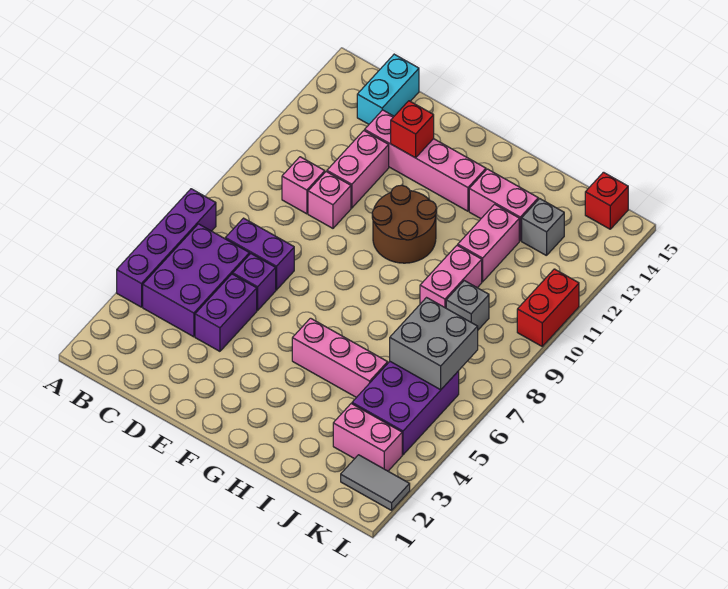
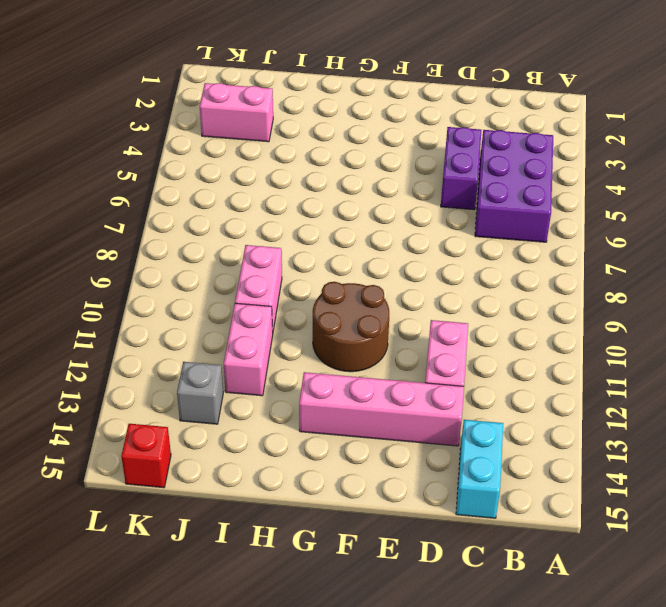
none -> purple brick A4:A7 level 1
none -> purple brick C7:D7 level 1
none -> pink brick C10 level 1

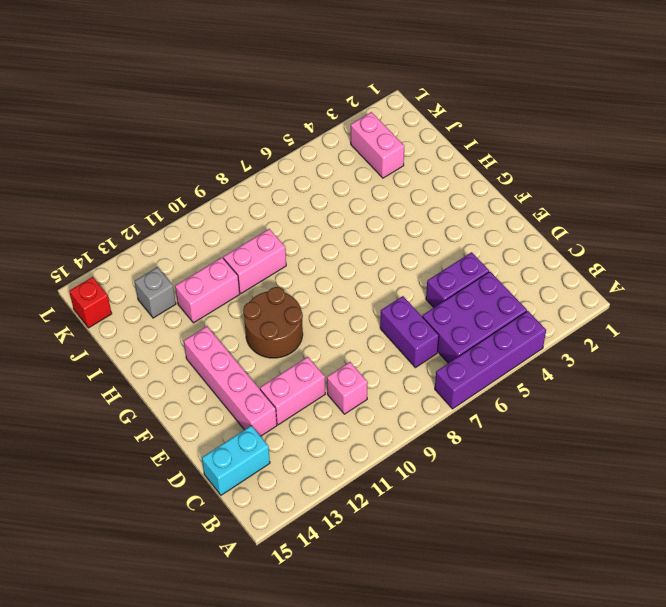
none -> purple brick D6 level 1
none -> pink brick D10 level 1
none -> pink brick G5:I5 level 1

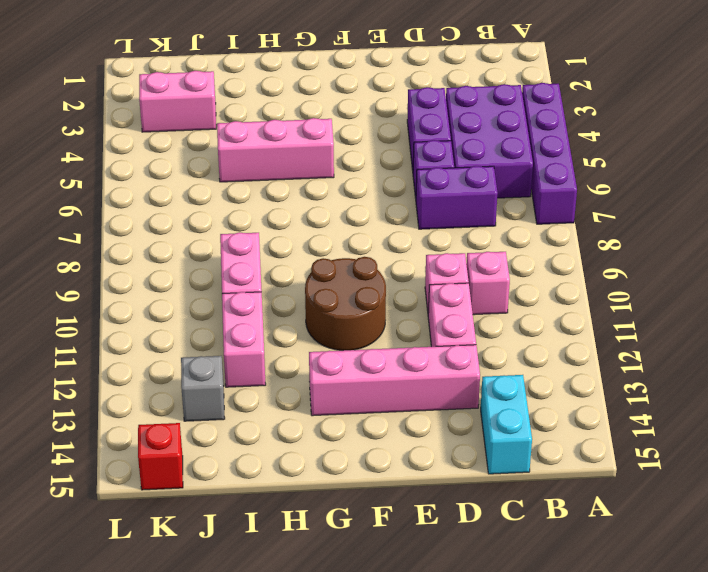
none -> pink brick H13:I13 level 1
none -> purple brick J4:K6 level 1
none -> grey brick J9 level 1

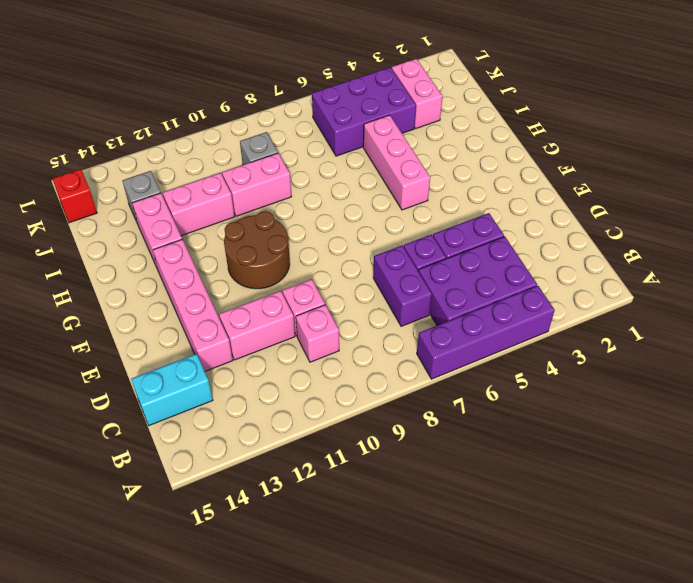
none -> grey tile K2:L2 level 1
none -> red brick L10:L11 level 1
none -> red brick E13 level 2

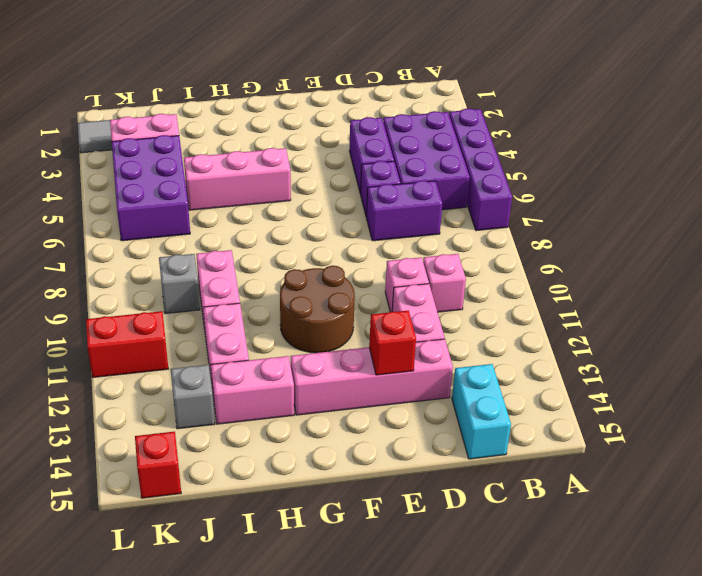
red brick K11:L11 level 1 -> red brick L10:L11 level 1
none -> grey brick J6:K7 level 2

